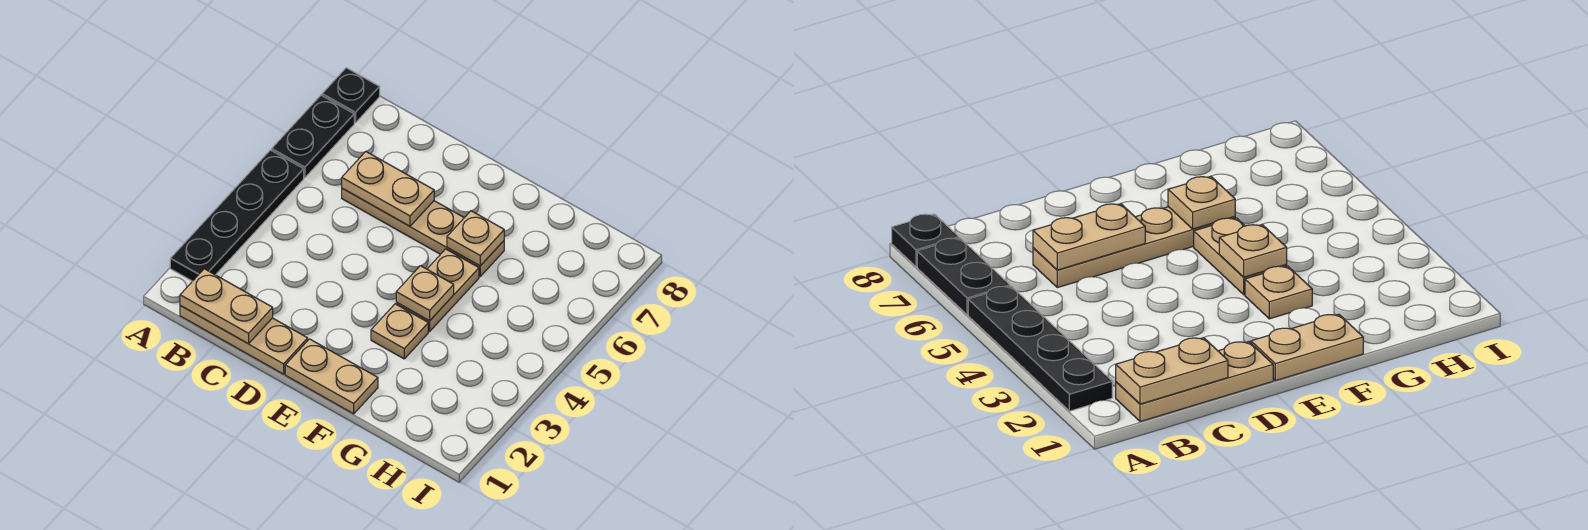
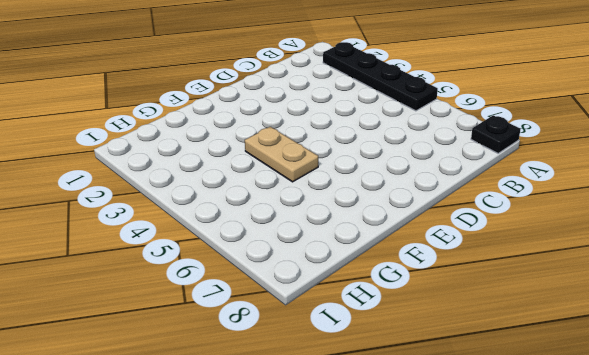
none -> black plate A6:A7 level 1
none -> tan plate B1:D1 level 1
none -> tan plate C6:F6 level 1

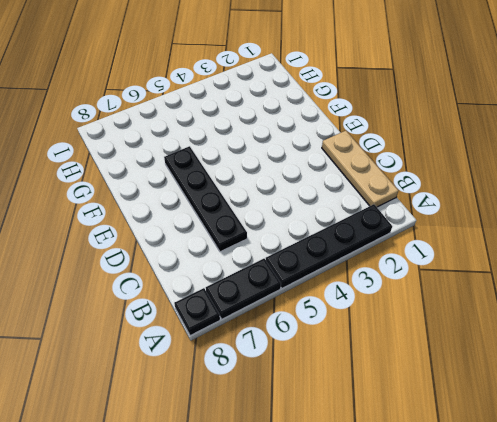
black plate C6:F6 level 1 -> tan plate C6:F6 level 1
none -> tan plate E1:F1 level 1
none -> tan plate F3 level 1
none -> tan plate F4:F5 level 1

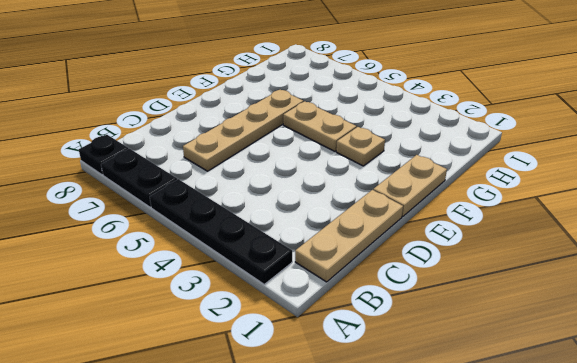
none -> tan plate B1:C1 level 2
none -> tan plate C6:D6 level 2
none -> tan plate F4 level 2

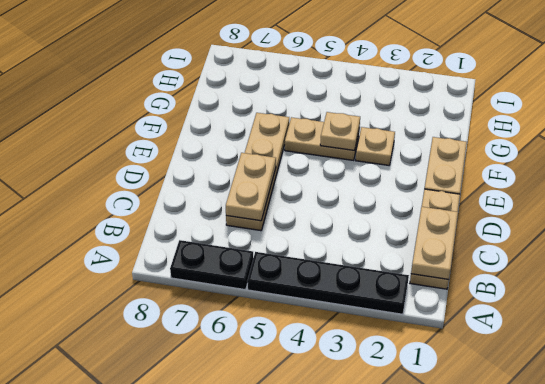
none -> black plate A8 level 1
none -> tan plate F6 level 2

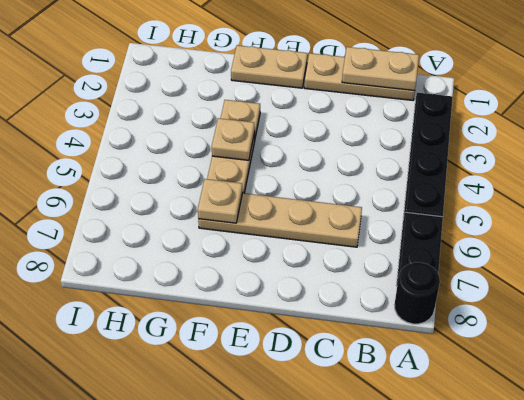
black round brick A8 level 1 -> black plate A8 level 1
none -> tan plate C6:D6 level 2

